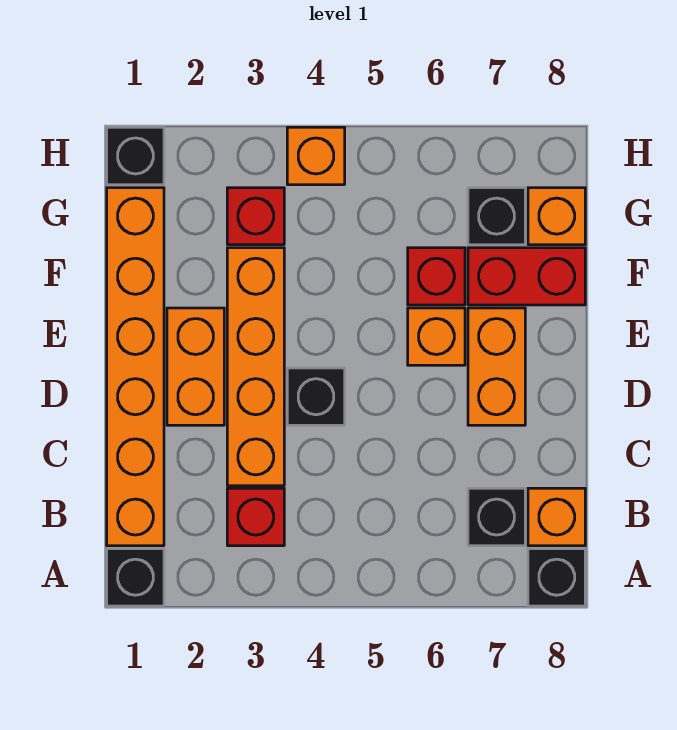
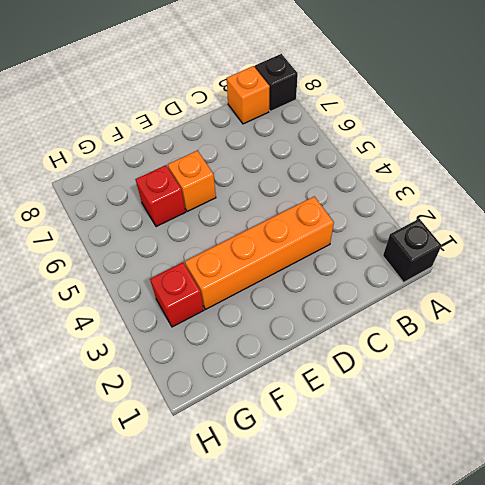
none -> orange brick B1:G1 level 1
none -> red brick B3 level 1
none -> black brick B7 level 1

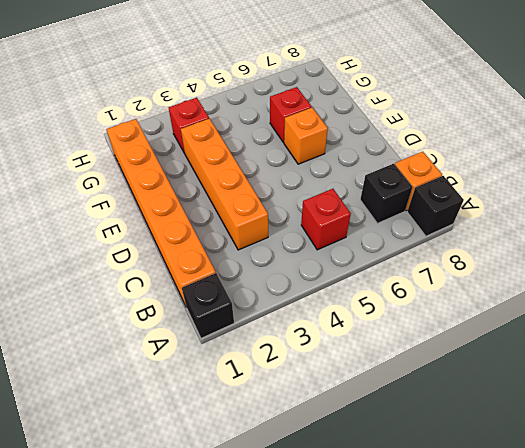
red brick B5 level 1 -> red brick B3 level 1
none -> orange brick D2:E2 level 1
none -> black brick D4 level 1
none -> orange brick D7:E7 level 1

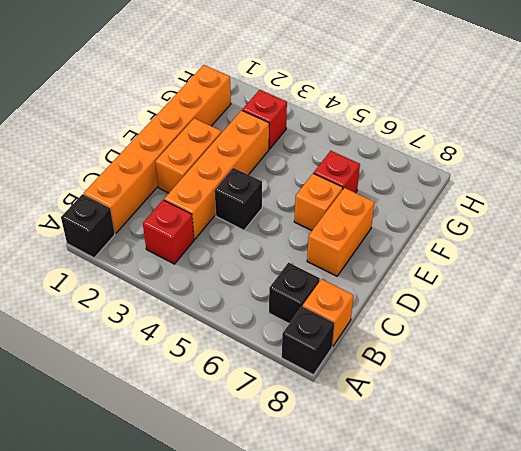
none -> red brick F7:F8 level 1
none -> black brick G7 level 1
none -> orange brick G8 level 1

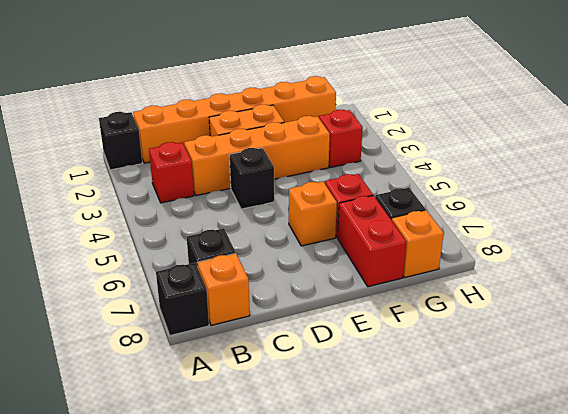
none -> orange brick D7:E7 level 1
none -> black brick H1 level 1
none -> orange brick H4 level 1

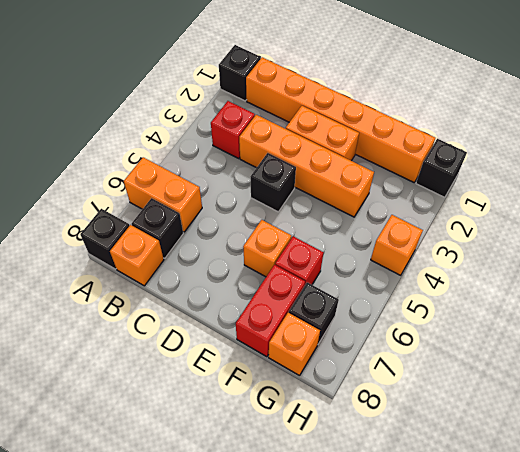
orange brick A6:B6 level 1 -> orange brick D7:E7 level 1
none -> red brick G3 level 1

